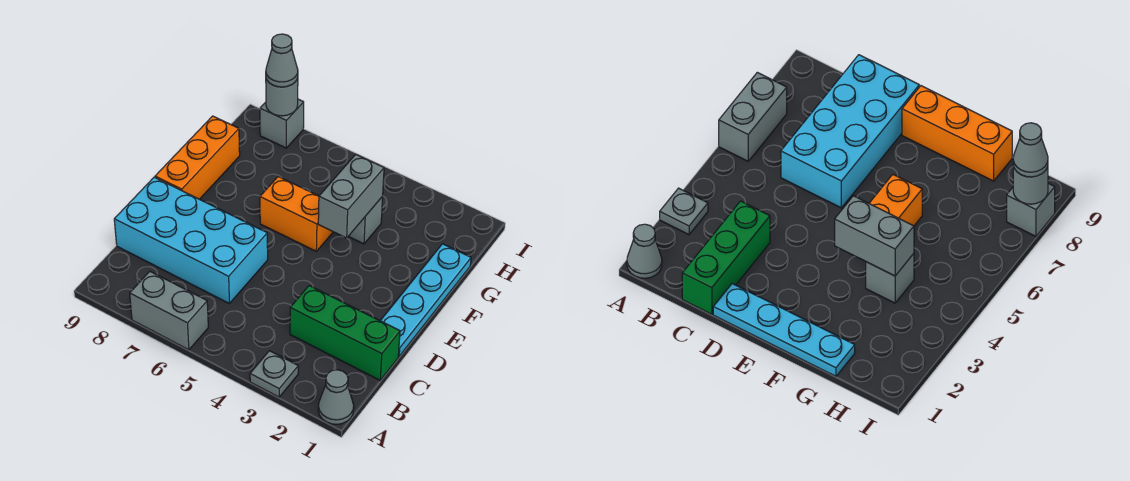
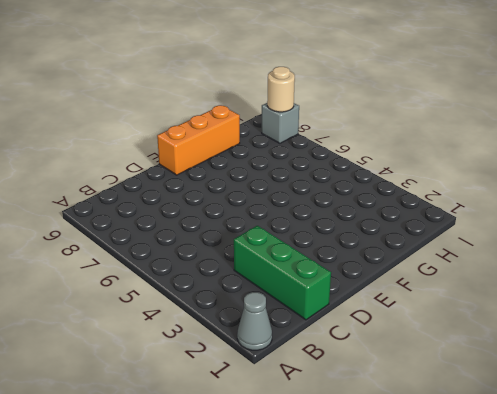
tan round brick I8 level 2 -> grey round brick I8 level 2
none -> grey plate A3 level 1
none -> grey brick A6:A7 level 1
none -> cyan brick C6:D9 level 1

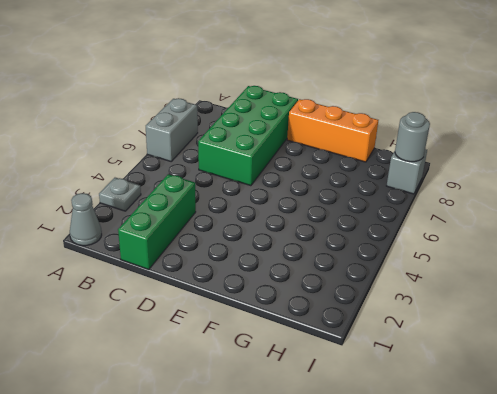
green brick C6:D9 level 1 -> cyan brick C6:D9 level 1
none -> cyan plate D1:G1 level 1
none -> orange brick F5:F6 level 1
none -> grey brick G4 level 1

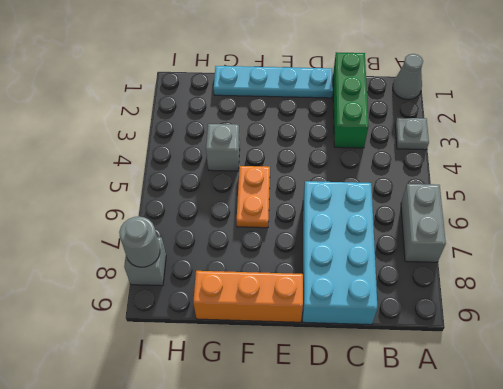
orange plate F5:F6 level 1 -> orange brick F5:F6 level 1
none -> grey brick F4:G4 level 2
none -> grey cone I8 level 3

